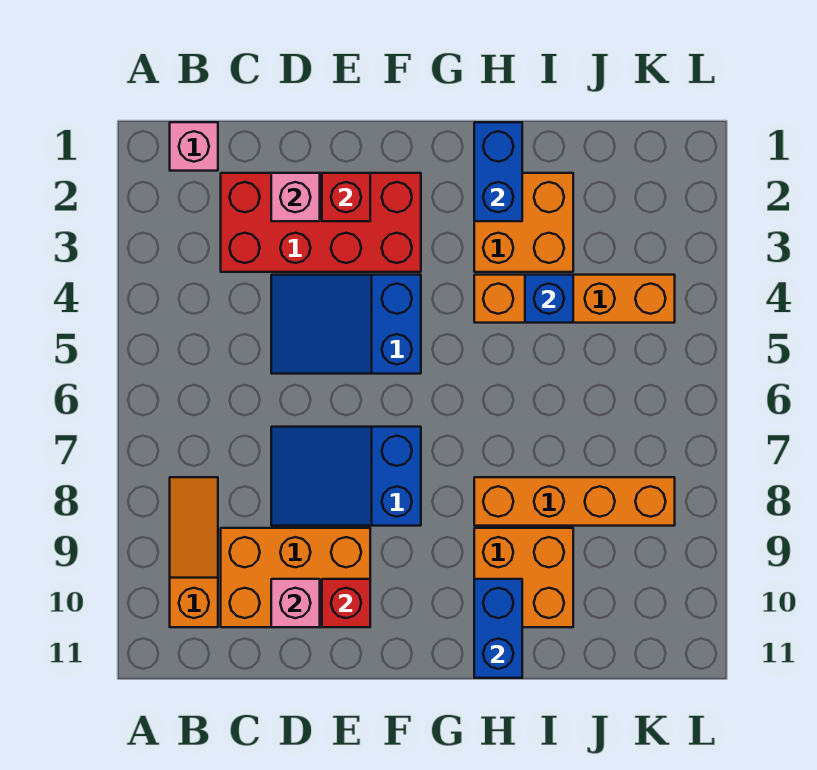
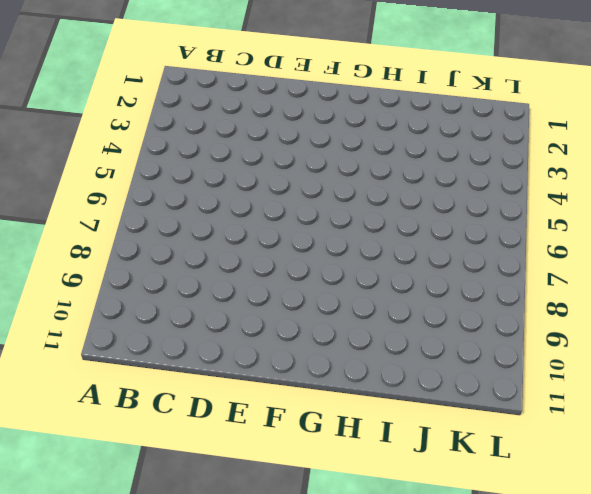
none -> pink brick B1 level 1
none -> orange slope B8:B10 level 1 top 10
none -> red brick C2:F3 level 1

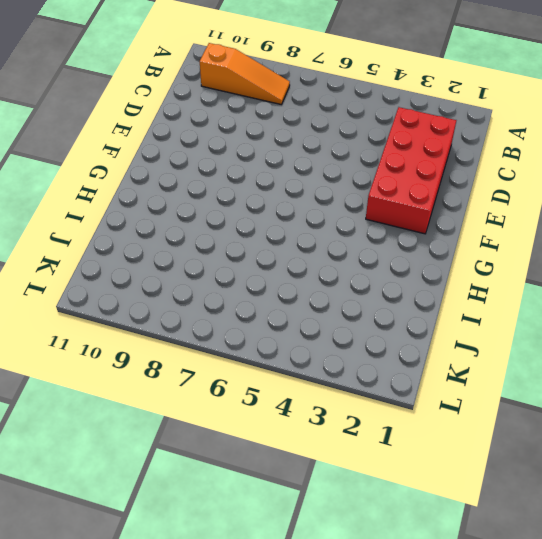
none -> pink brick B1 level 1
none -> orange brick C9:E10 level 1
none -> blue slope D4:F5 level 1 top F

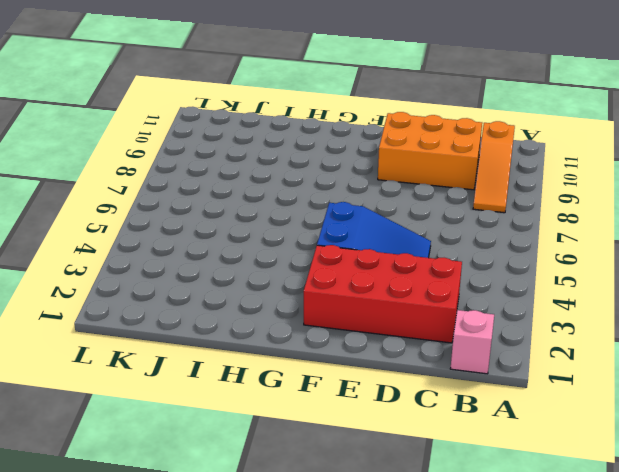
none -> blue slope D7:F8 level 1 top F
none -> orange brick H2:I3 level 1
none -> orange brick H4:K4 level 1

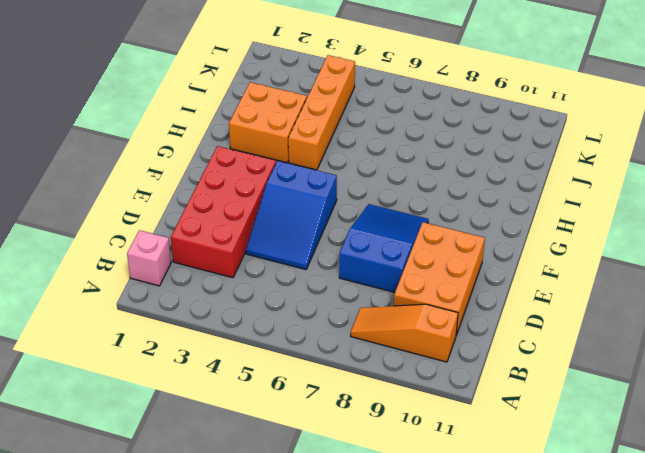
blue slope D7:F8 level 1 top D -> blue slope D7:F8 level 1 top F
none -> orange brick H8:K8 level 1
none -> orange brick H9:I10 level 1
none -> pink brick D2 level 2

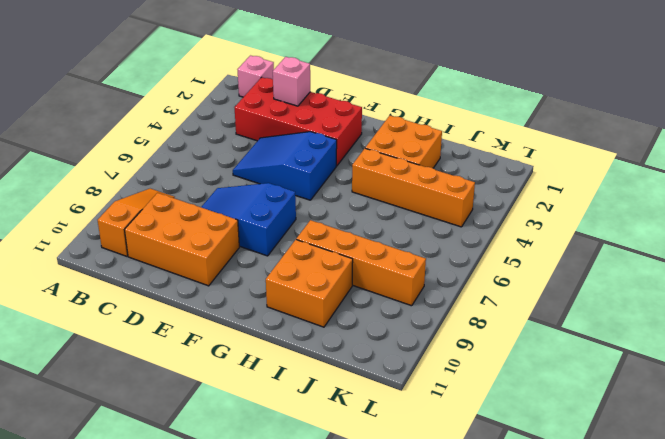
none -> pink brick D10 level 2
none -> red brick E2 level 2
none -> red brick E10 level 2

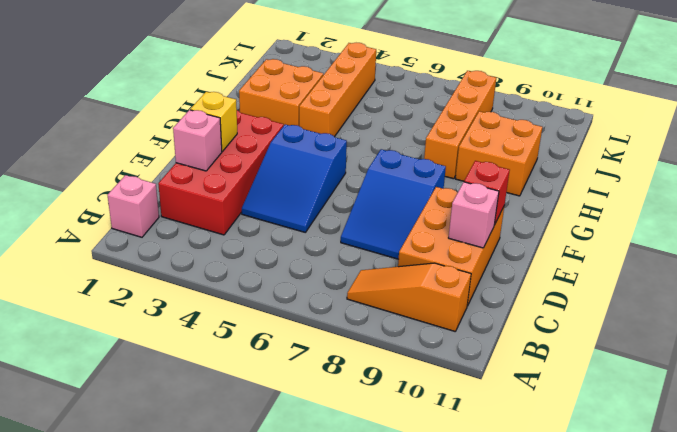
yellow brick E2 level 2 -> red brick E2 level 2
none -> blue brick H1:H2 level 2
none -> blue brick H10:H11 level 2
none -> blue brick I4 level 2

